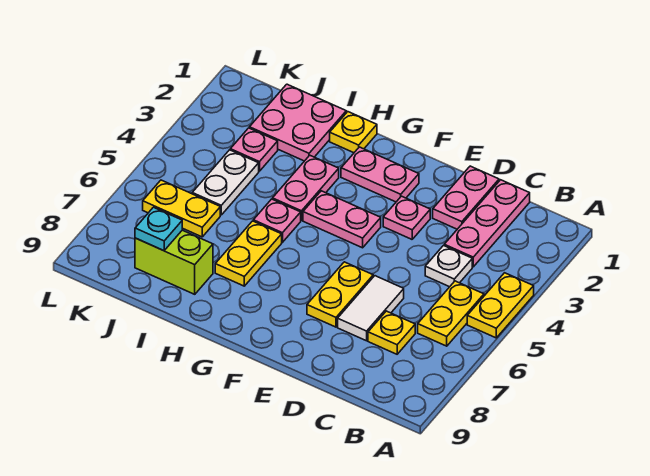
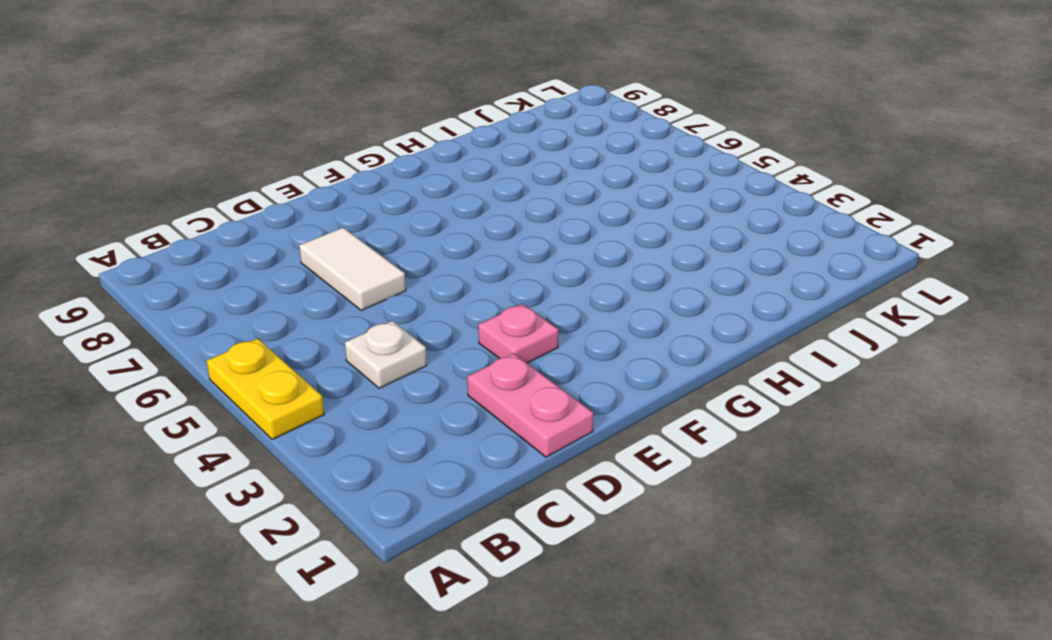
none -> yellow plate B5:B6 level 1
none -> pink plate C1:C3 level 1
none -> yellow plate C7 level 1

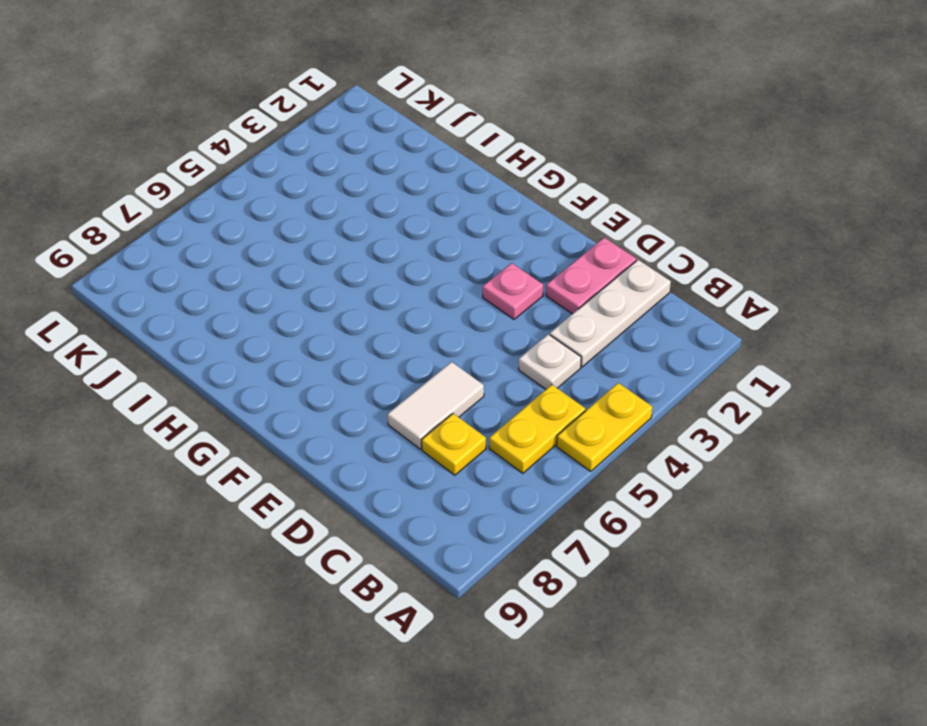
white plate C1:C3 level 1 -> pink plate C1:C3 level 1
none -> yellow plate E6:E7 level 1
none -> pink plate F2:G2 level 1
none -> pink plate F4:G4 level 1

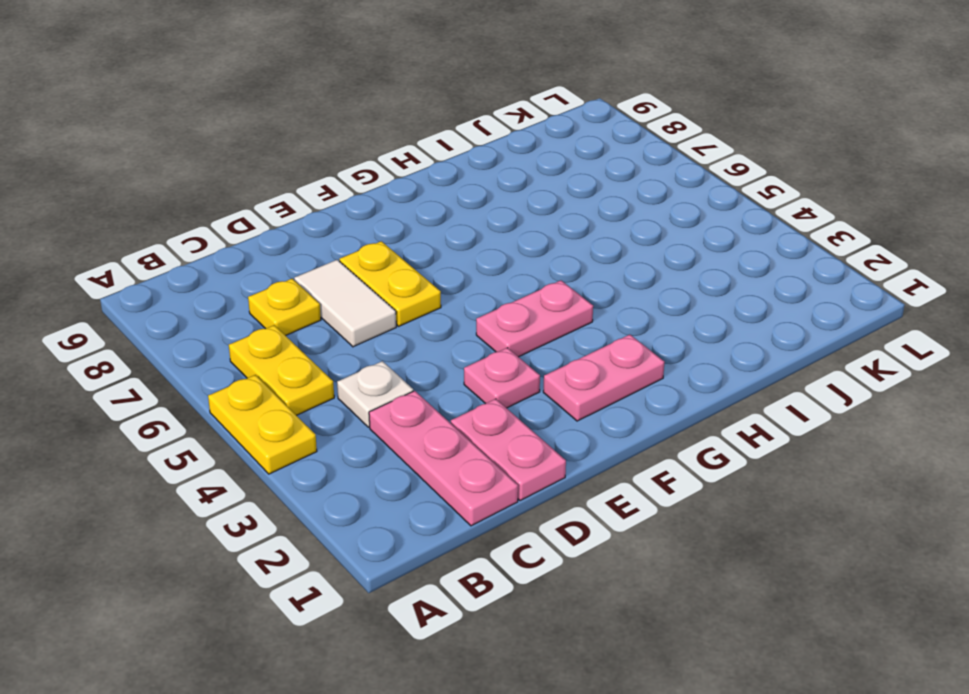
none -> yellow plate H1 level 1
none -> pink plate H3:H4 level 1
none -> pink plate H5 level 1

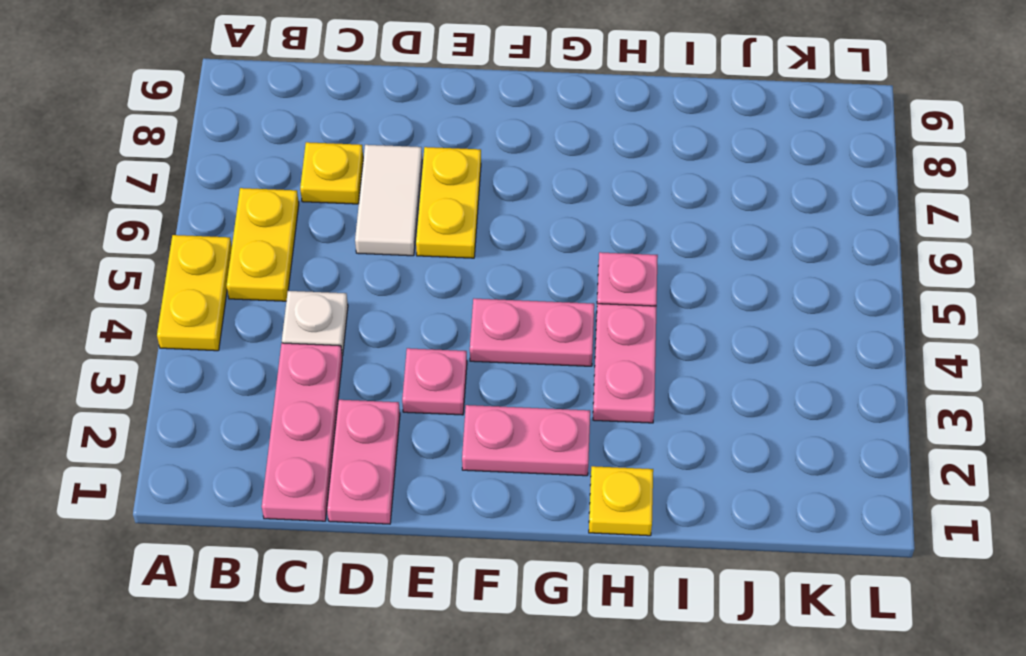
none -> yellow plate H6:H7 level 1
none -> pink plate I1:J2 level 1
none -> lime brick I8:J8 level 1

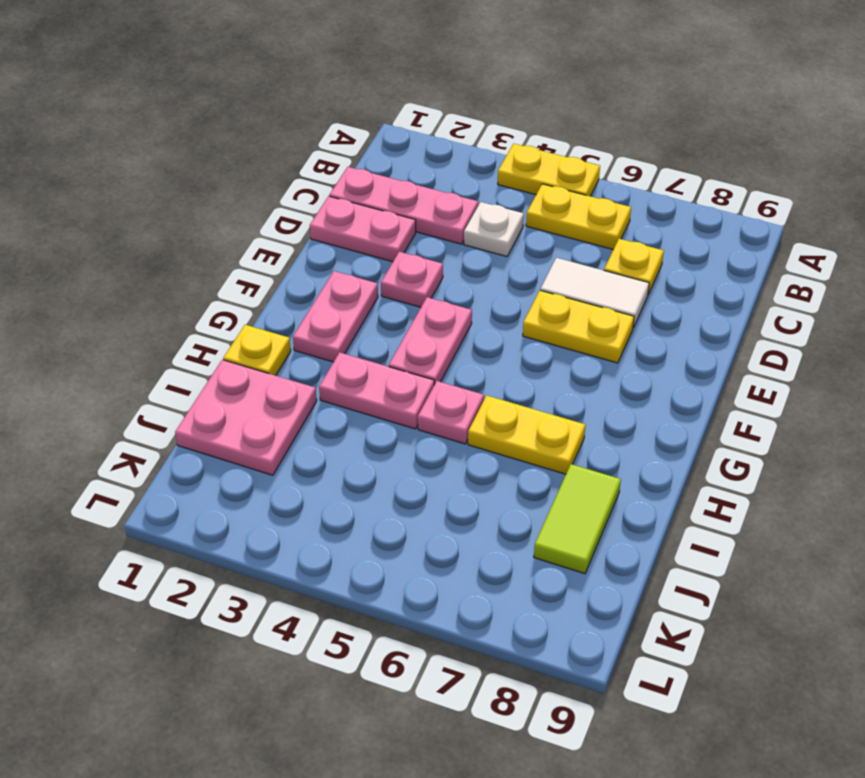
lime tile I8:J8 level 1 -> lime brick I8:J8 level 1
none -> pink plate J3 level 1
none -> white plate J4:J5 level 1
none -> yellow plate J6:K6 level 1

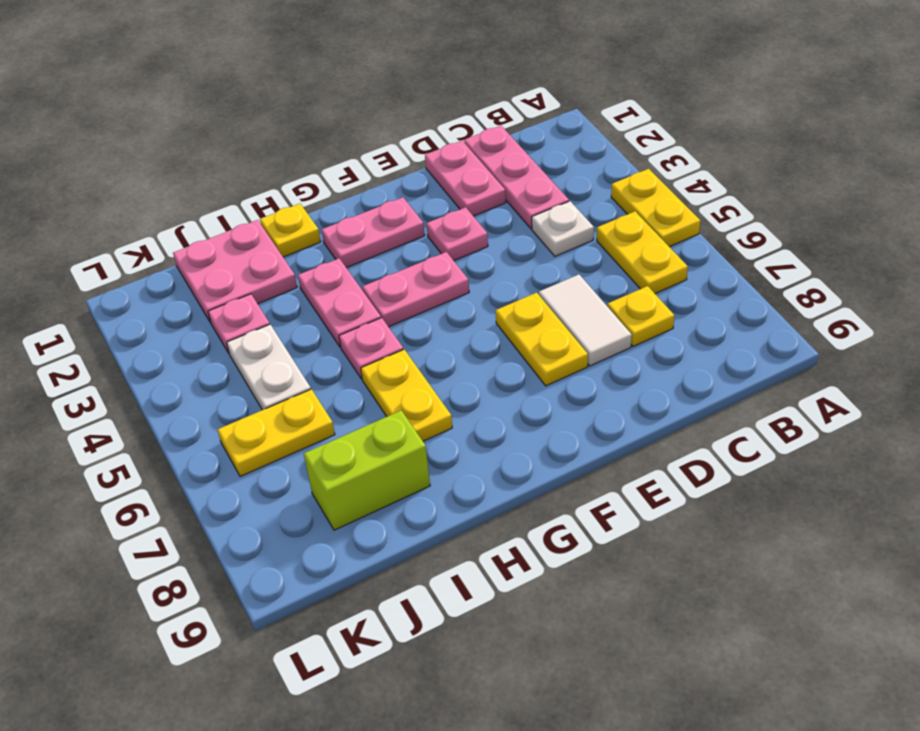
none -> cyan plate J8 level 2

